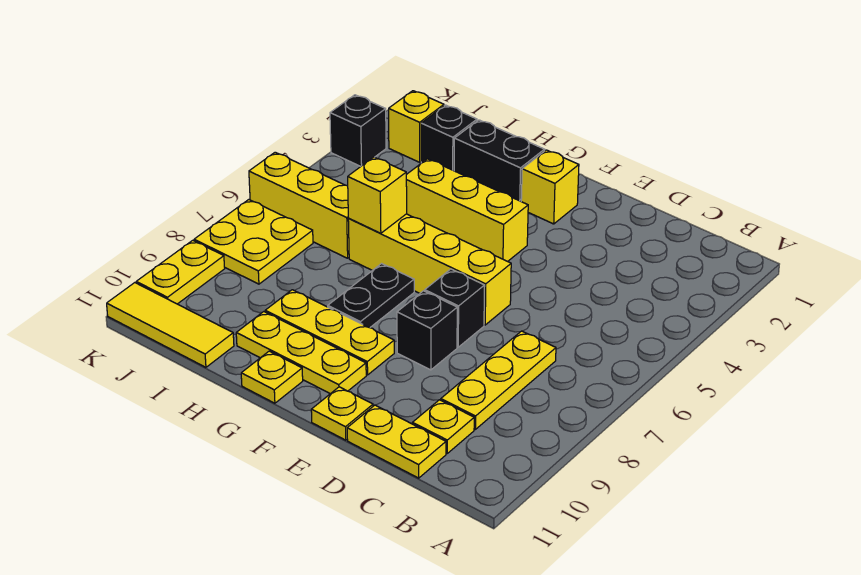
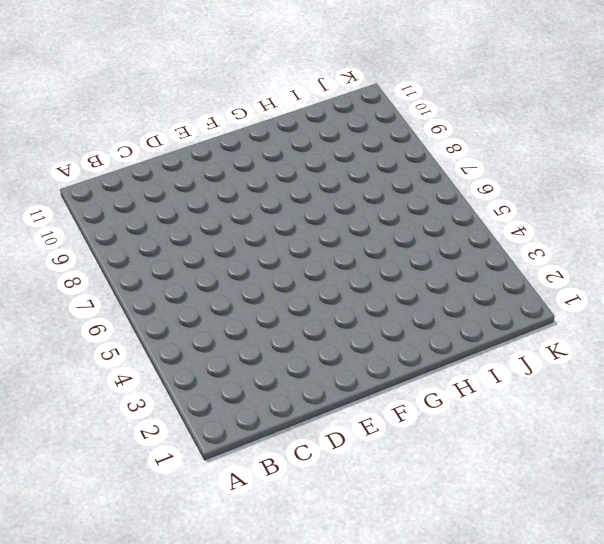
none -> yellow plate C7:C9 level 1
none -> yellow plate C10 level 1
none -> yellow plate C11:D11 level 1

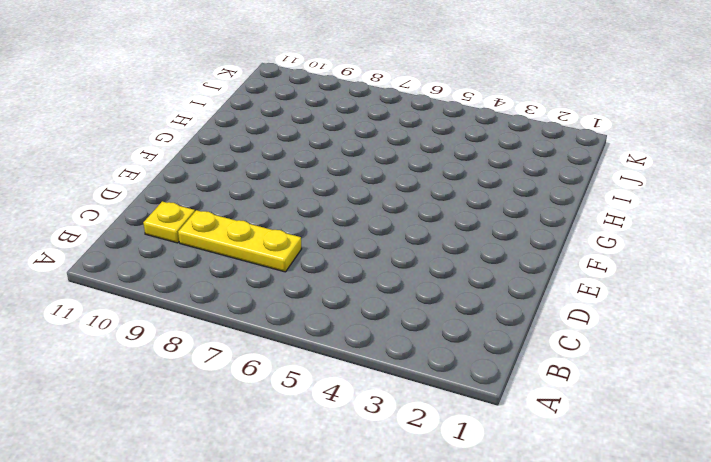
none -> yellow plate C11:D11 level 1
none -> yellow brick E6:H6 level 1
none -> black brick E7 level 1

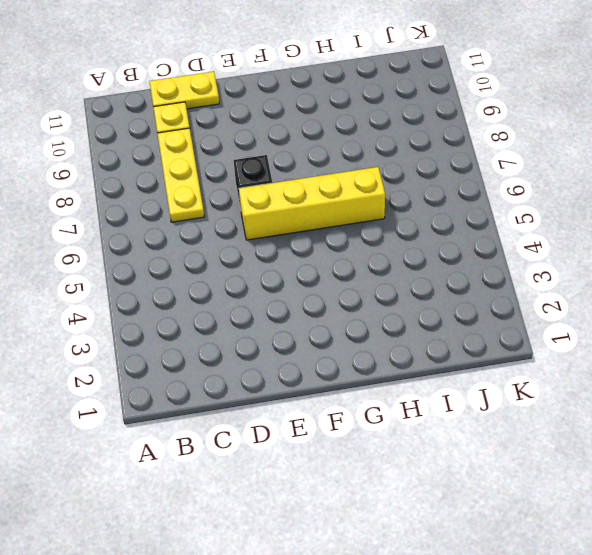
none -> black brick E8 level 1
none -> yellow plate E11 level 1
none -> yellow brick F2 level 1

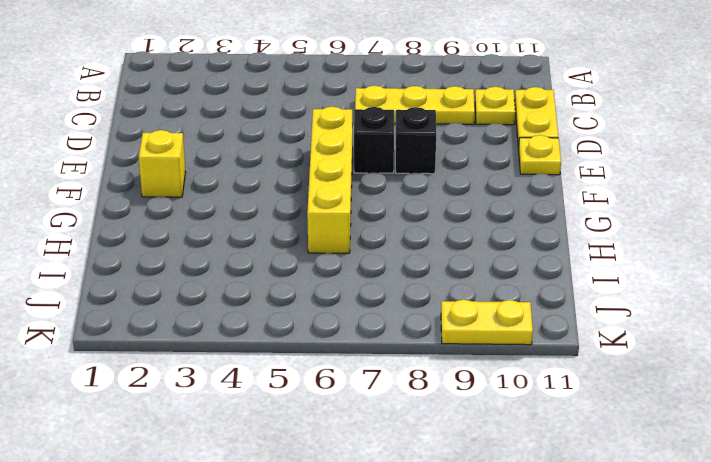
none -> yellow brick F4:H4 level 1
none -> yellow plate F9:H9 level 1
none -> yellow plate F10:H10 level 1

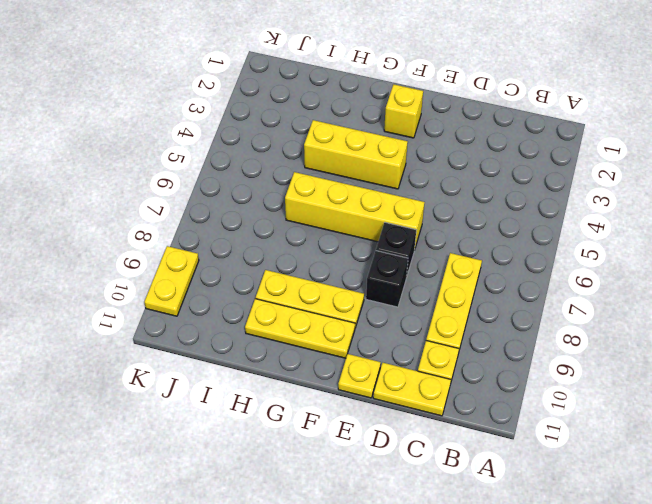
none -> black brick G2:H2 level 1
none -> black plate G7:G8 level 1
none -> yellow plate G11 level 1

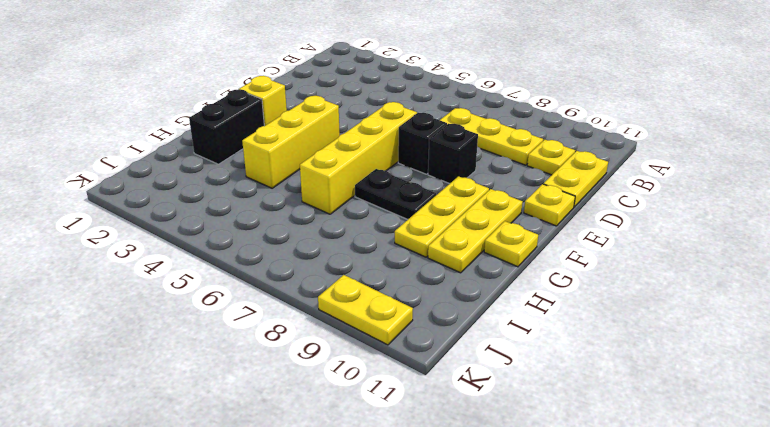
none -> black brick I2 level 1
none -> yellow brick I6:K6 level 1
none -> yellow tile I11:K11 level 1

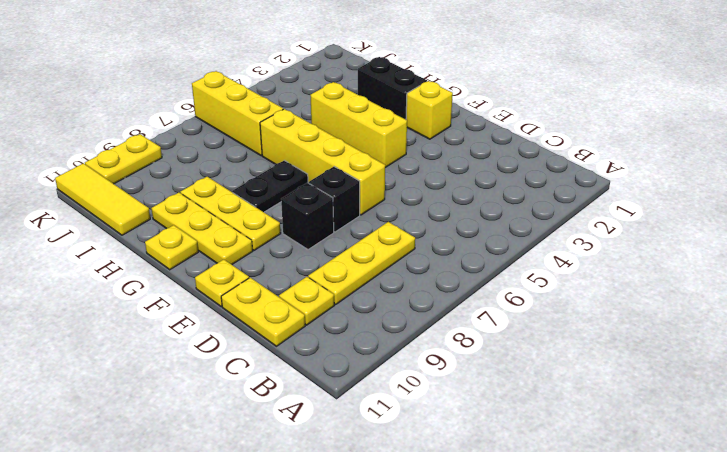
none -> black brick I2 level 1
none -> yellow brick J2 level 1
none -> yellow plate J7:K8 level 1

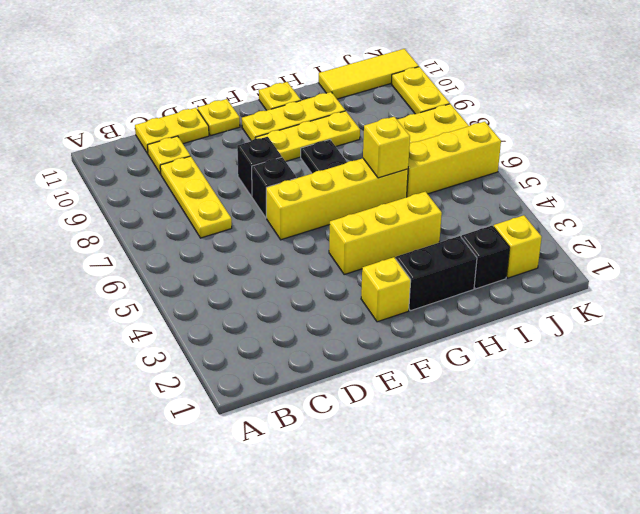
none -> black brick K3 level 1

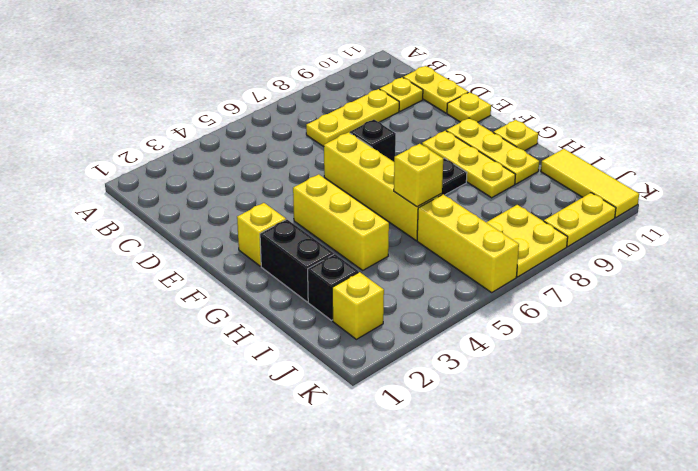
none -> black brick E8 level 1
none -> black brick K3 level 1

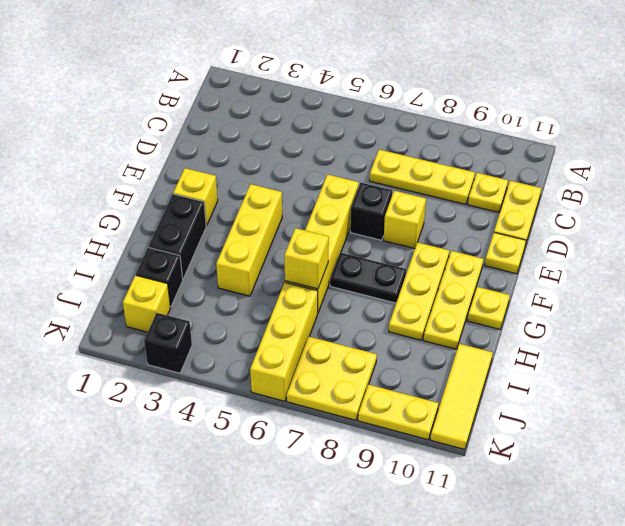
yellow brick E8 level 1 -> black brick E8 level 1

